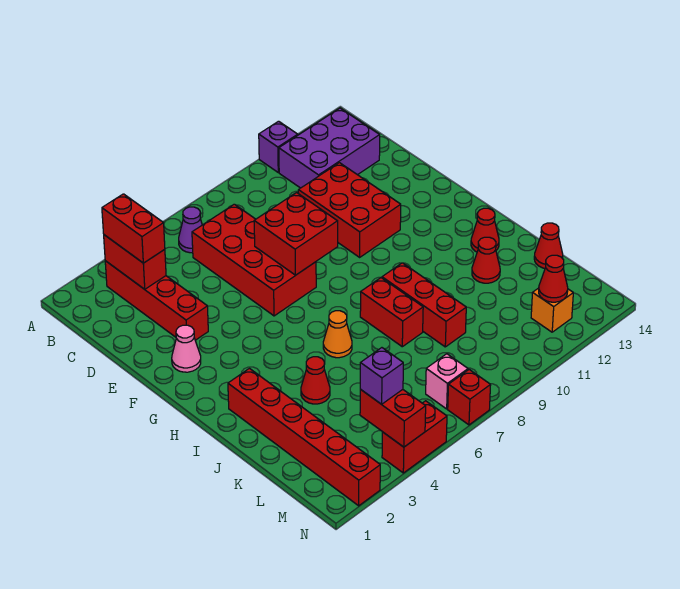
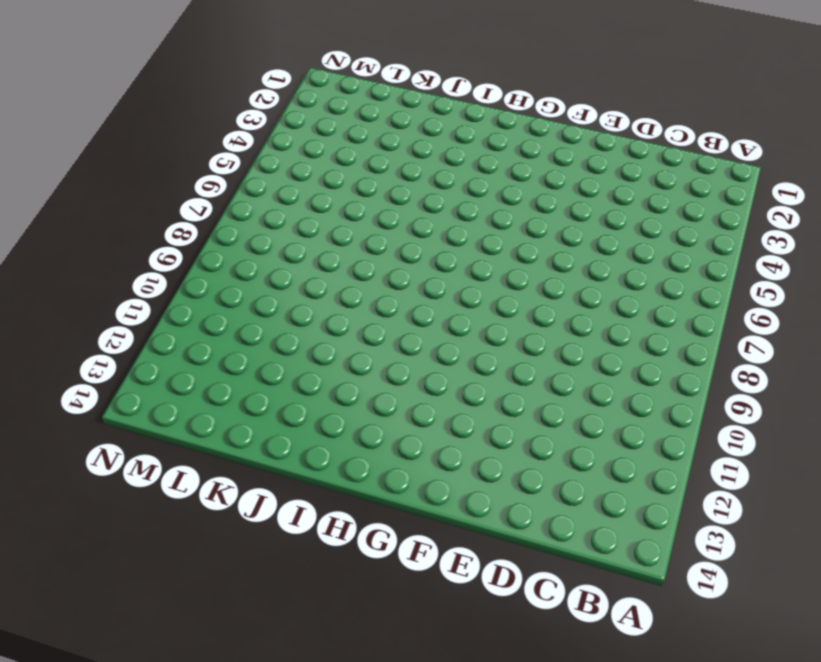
none -> purple brick A11 level 1
none -> red brick B3:E3 level 1
none -> purple cone B6 level 1

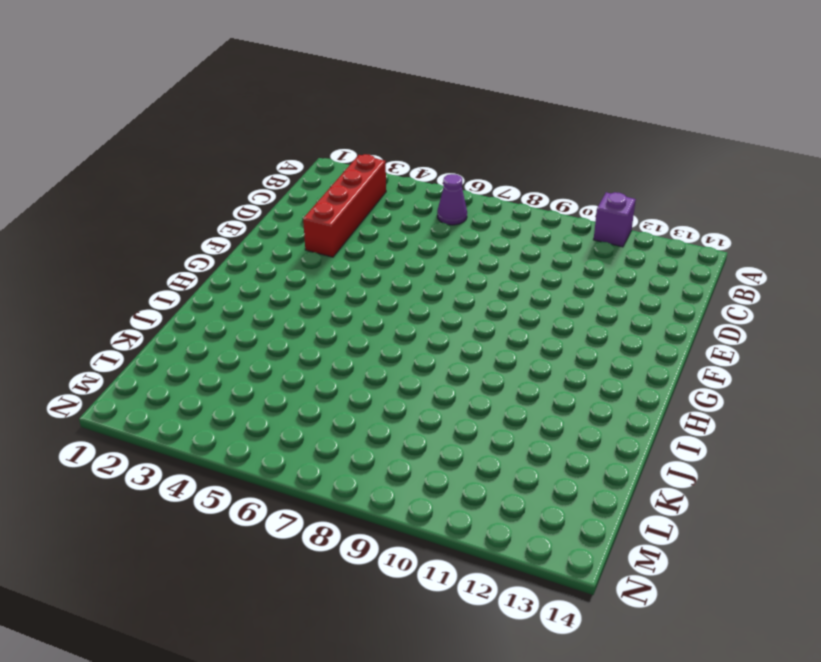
none -> purple brick B11:C13 level 1
none -> red brick C6:F7 level 1
none -> red brick D10:F11 level 1

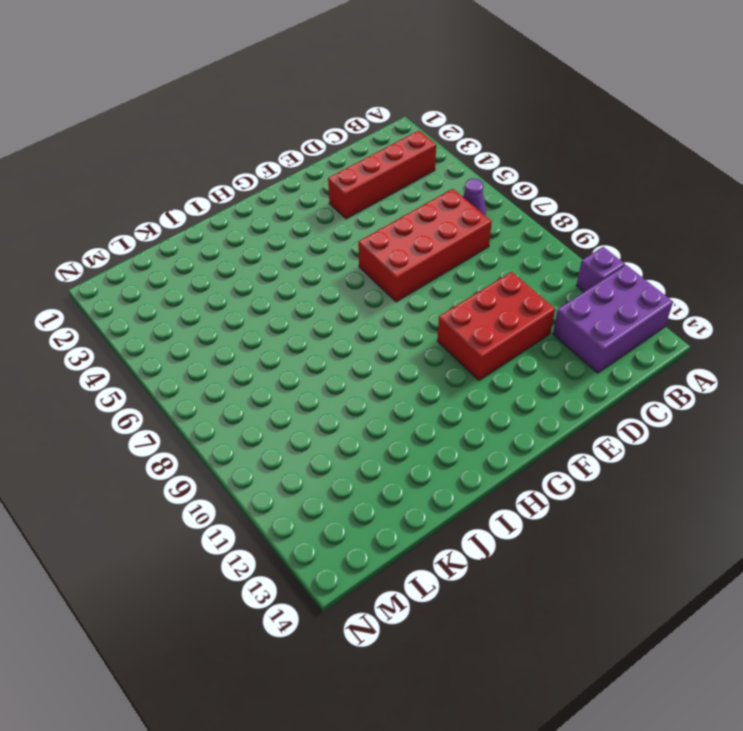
purple brick A12:C13 level 1 -> purple brick B11:C13 level 1
none -> pink cone F2 level 1
none -> red brick I2:N2 level 1
none -> orange cone I6 level 1

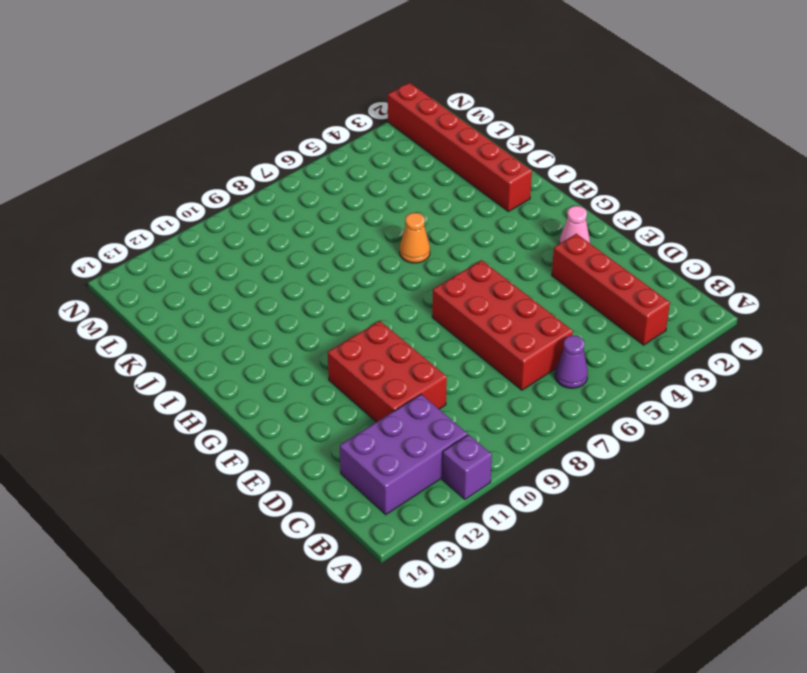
none -> red brick I8:J8 level 1
none -> red brick I9:K9 level 1
none -> red cone I13 level 1

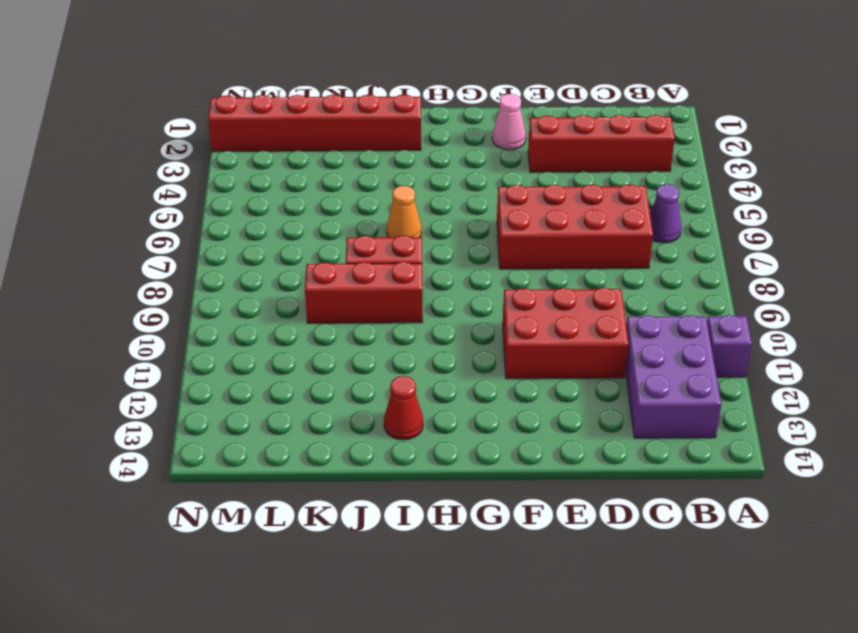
none -> red cone J4 level 1
none -> red cone J12 level 1
none -> red cone K14 level 1

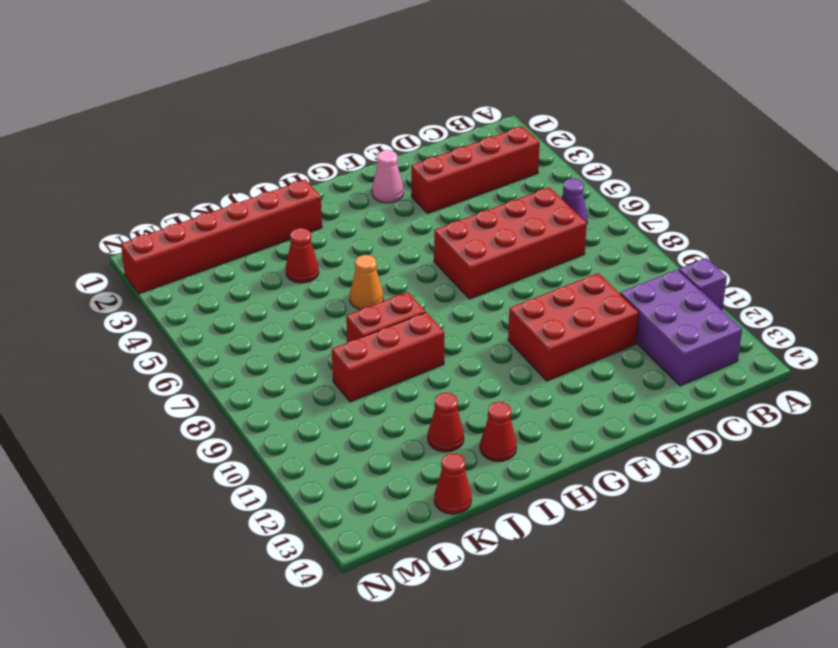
none -> pink brick M7 level 1
none -> orange brick M12 level 1
none -> red brick N4:N5 level 1

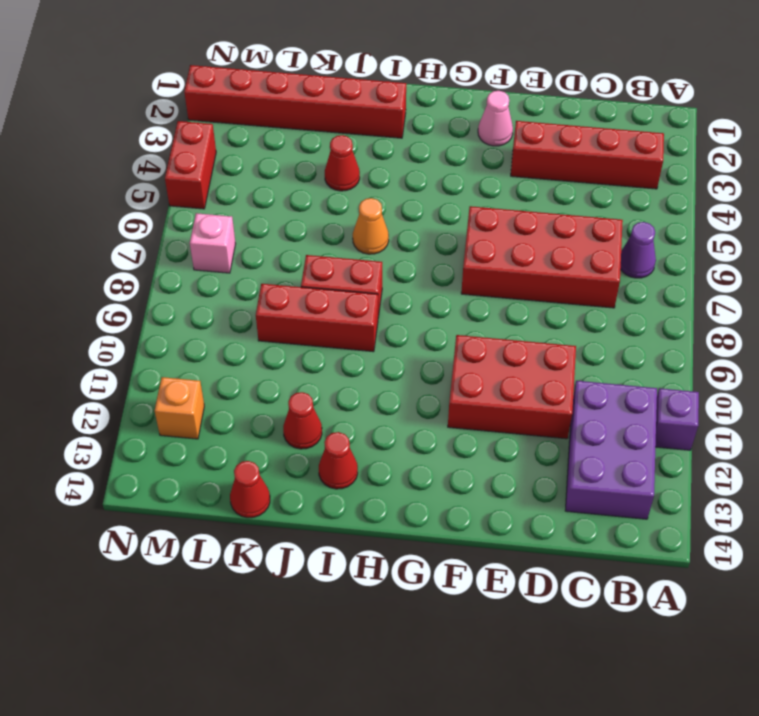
none -> red brick N7 level 1
none -> red brick B3:C3 level 2
none -> red brick E7:F8 level 2

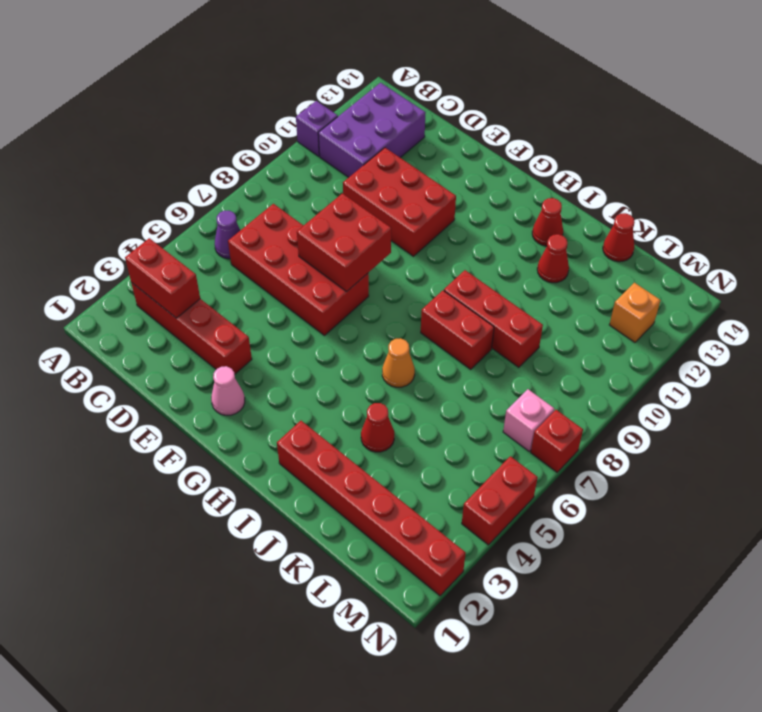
none -> red brick M4:N4 level 2
none -> red cone M12 level 2
none -> red brick B3:C3 level 3

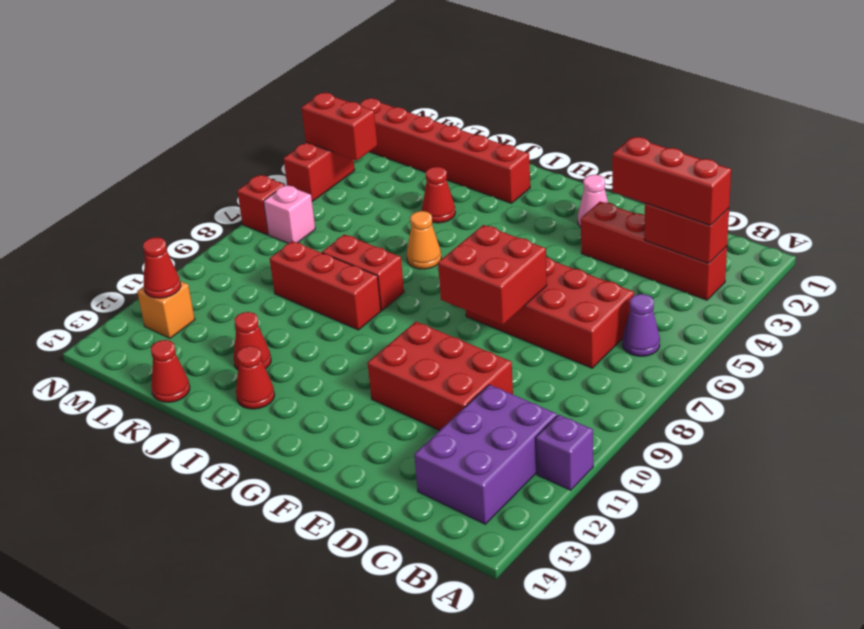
red brick B3:D3 level 3 -> red brick B3:C3 level 3
none -> purple brick M4 level 3

